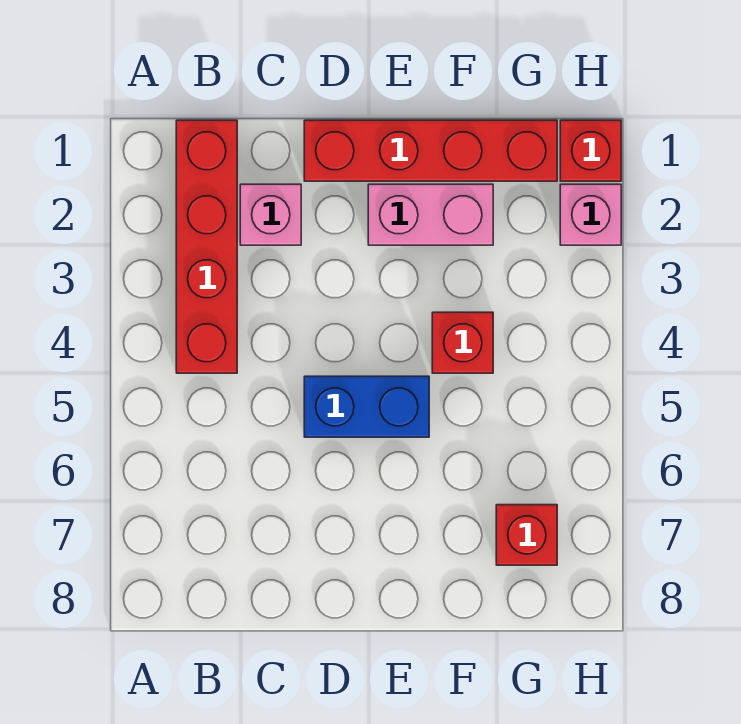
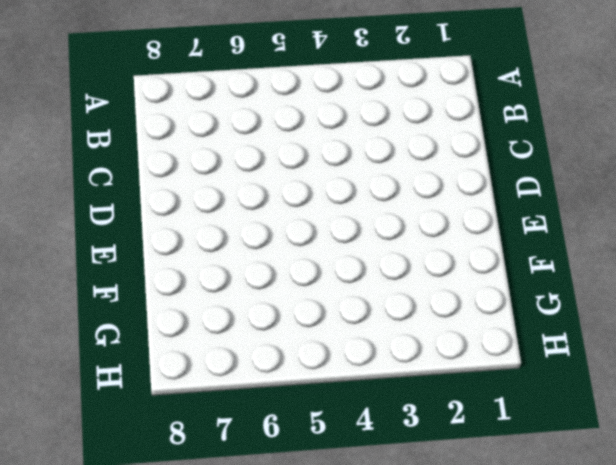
none -> red brick B1:B4 level 1
none -> pink brick C2 level 1

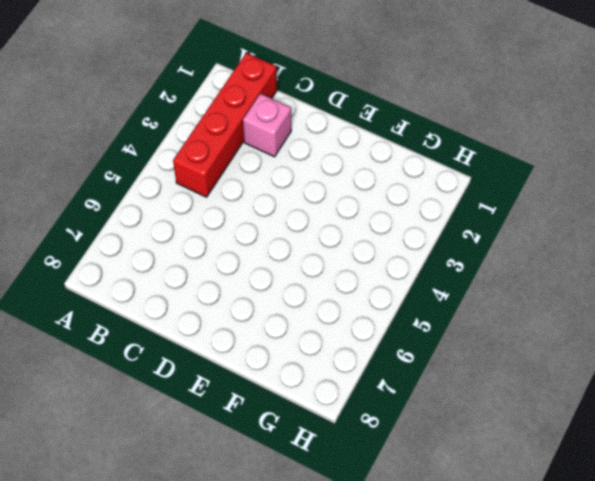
none -> red brick D1:G1 level 1
none -> blue brick D5:E5 level 1

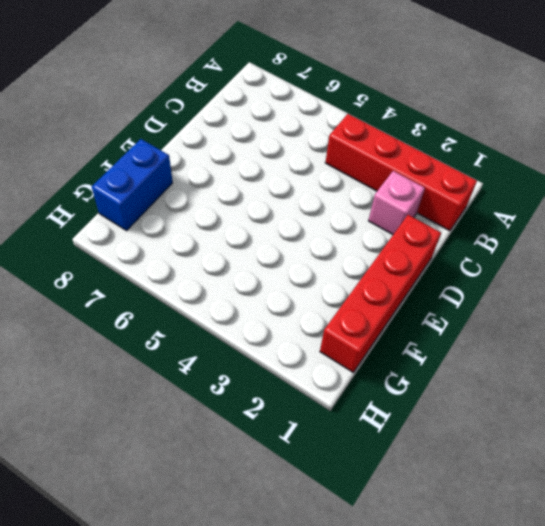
blue brick F8:G8 level 1 -> blue brick D5:E5 level 1
none -> pink brick E2:F2 level 1
none -> red brick F4 level 1

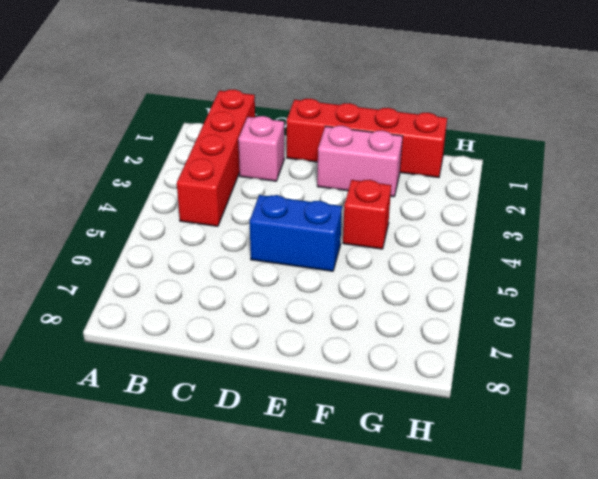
none -> red brick G7 level 1
none -> red brick H1 level 1

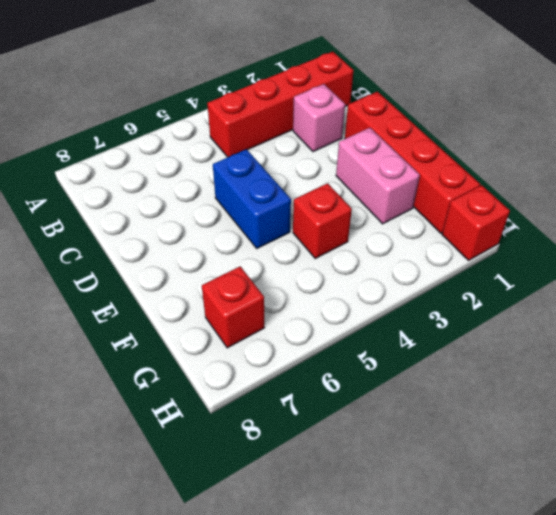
none -> pink brick H2 level 1

